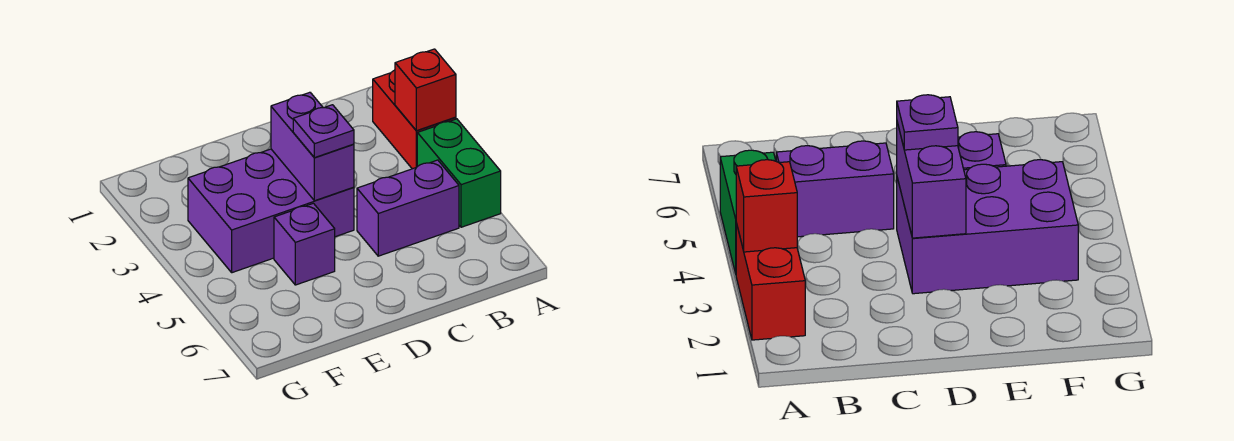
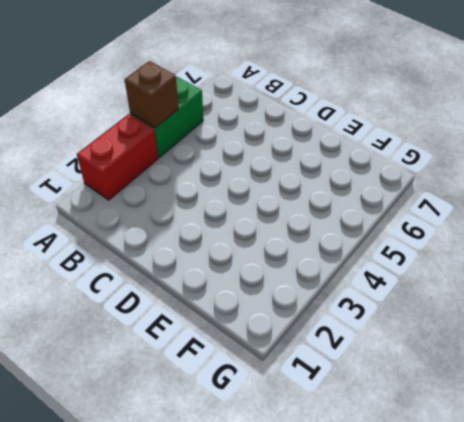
brown brick A4 level 2 -> none
none -> purple brick B5:C5 level 1
none -> purple brick D3:F4 level 1

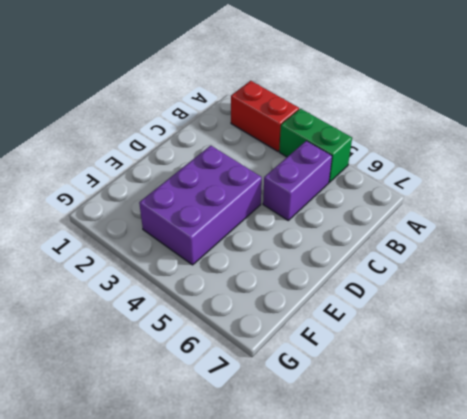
none -> purple brick E5 level 1
none -> red brick A3 level 2

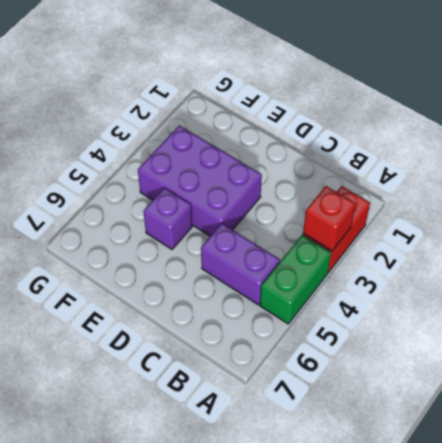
none -> purple brick D3:D4 level 2
none -> purple plate D4 level 3

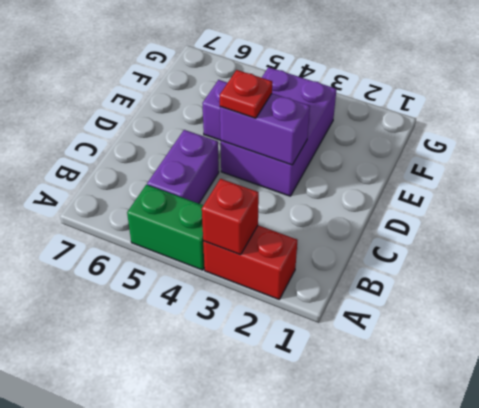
red plate D4 level 3 -> purple plate D4 level 3

